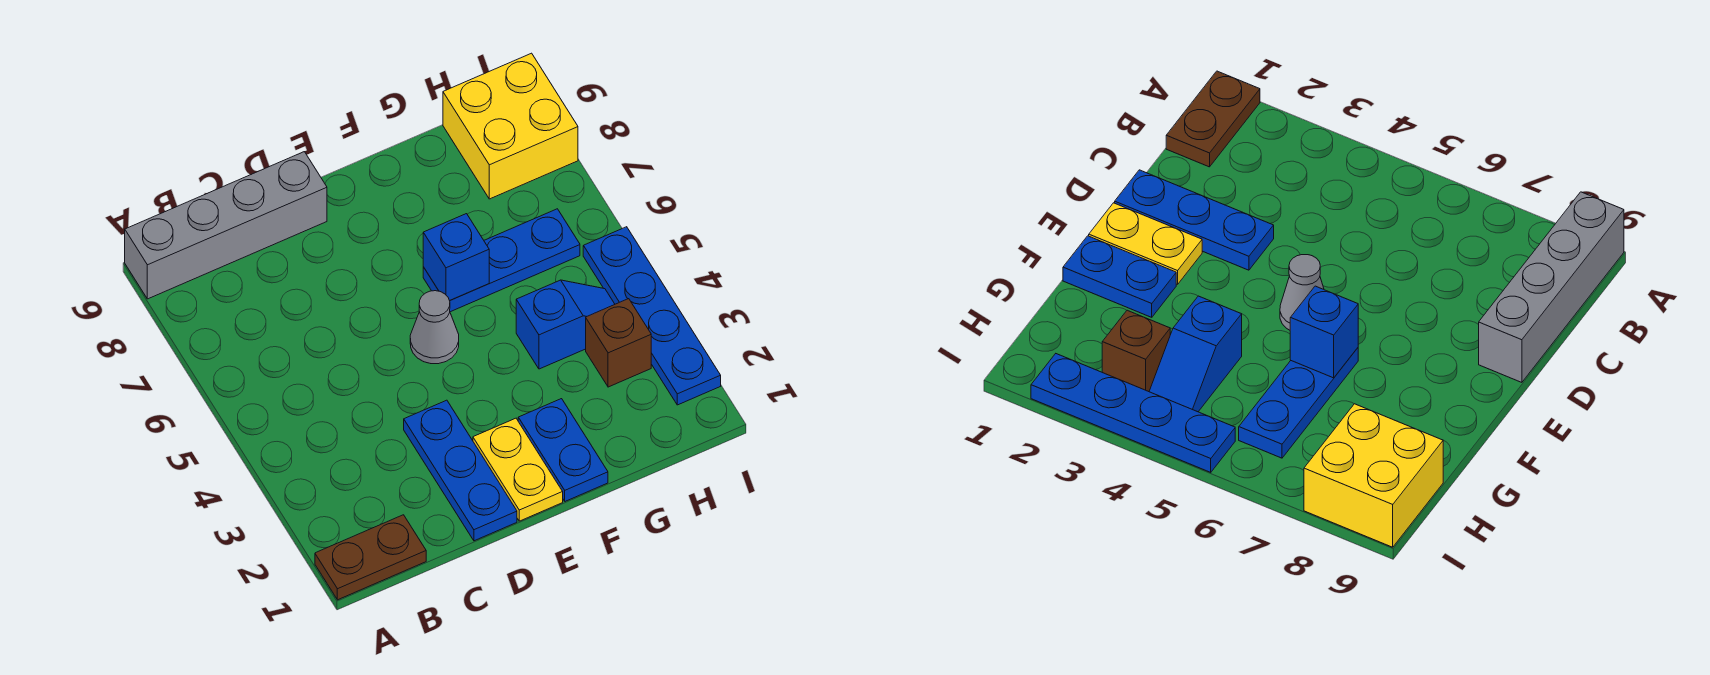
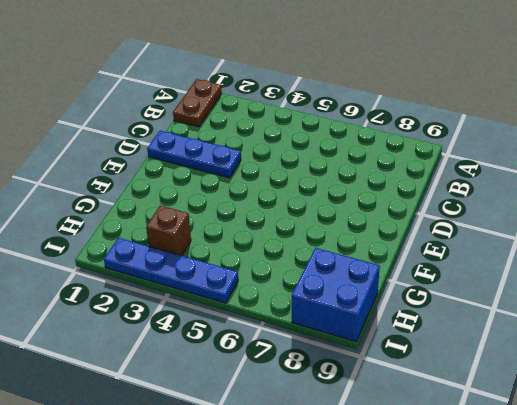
blue brick H8:I9 level 1 -> yellow brick H8:I9 level 1
none -> grey brick A9:D9 level 1
none -> yellow plate E1:E2 level 1
none -> grey cone E5 level 1

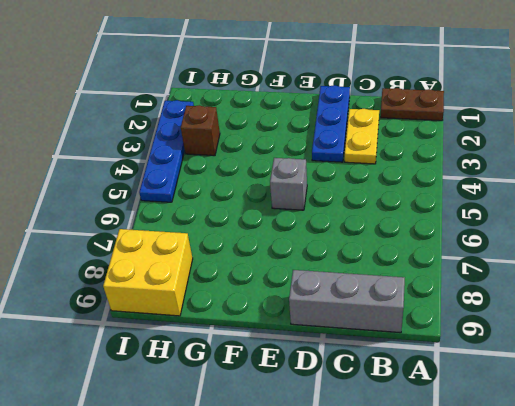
grey brick B9:D9 level 1 -> grey brick A9:D9 level 1
yellow plate C2:C3 level 1 -> yellow plate E1:E2 level 1
grey brick E5 level 1 -> grey cone E5 level 1
none -> blue plate F1:F2 level 1
none -> blue plate F6:H6 level 1
none -> blue slope G4:H4 level 1 top G

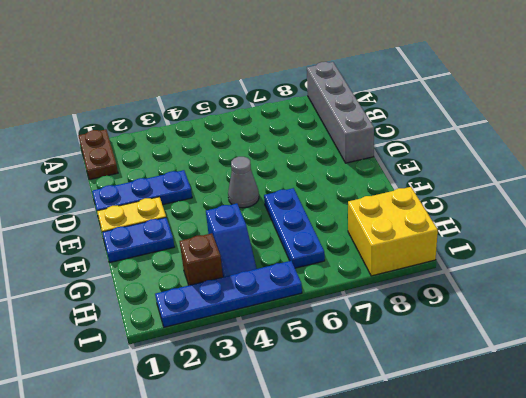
none -> blue brick F6 level 2

